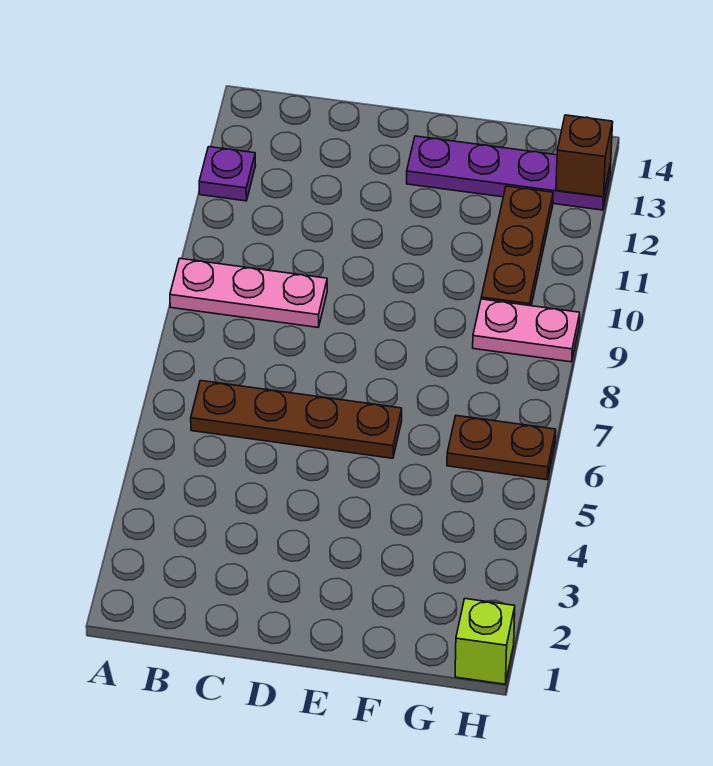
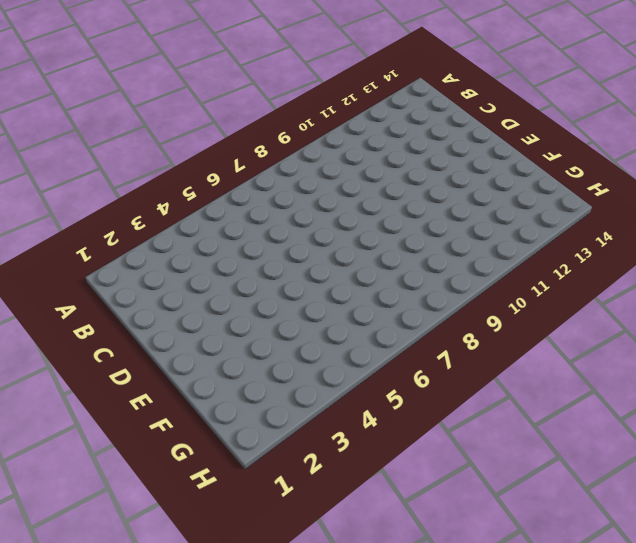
none -> pink plate A9:C9 level 1
none -> purple plate A12 level 1

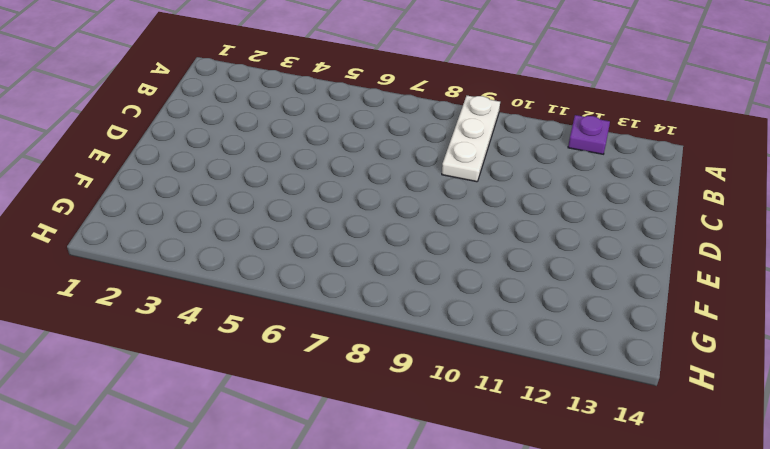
white plate A9:C9 level 1 -> pink plate A9:C9 level 1
none -> brown plate B6:E6 level 1
none -> purple plate E13:H13 level 1

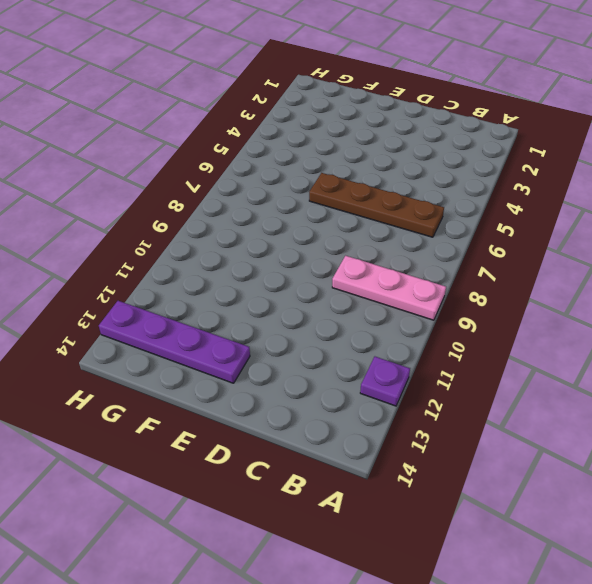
none -> brown plate G6:H6 level 1
none -> pink plate G9:H9 level 1

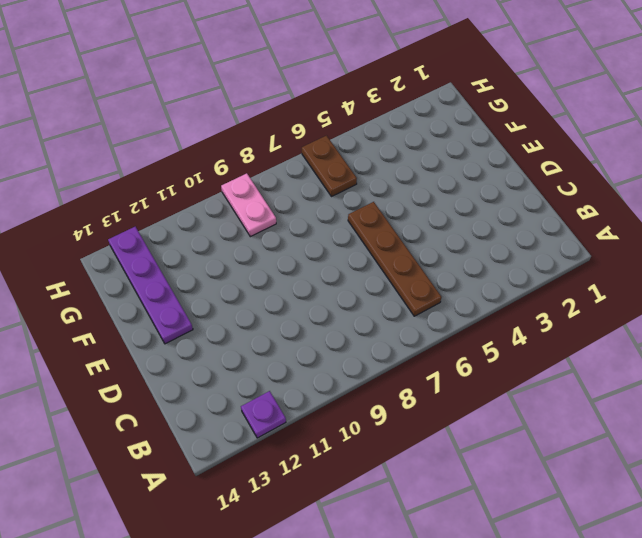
none -> pink plate A9:C9 level 1
none -> brown plate G10:G12 level 1

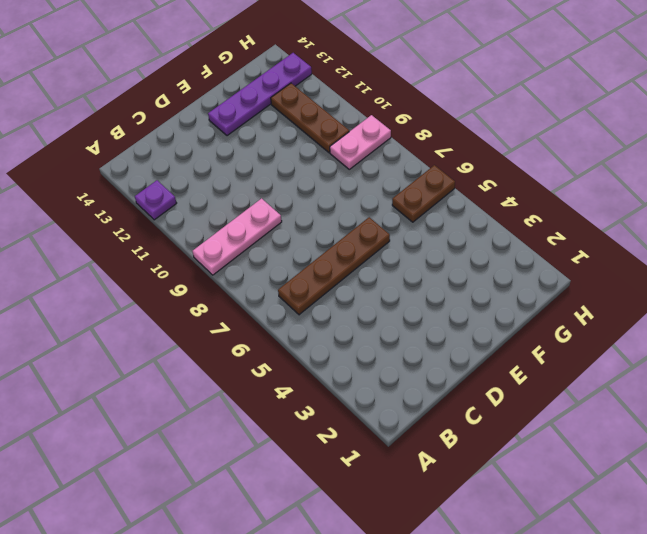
none -> lime brick H1 level 1
none -> brown brick H13 level 2

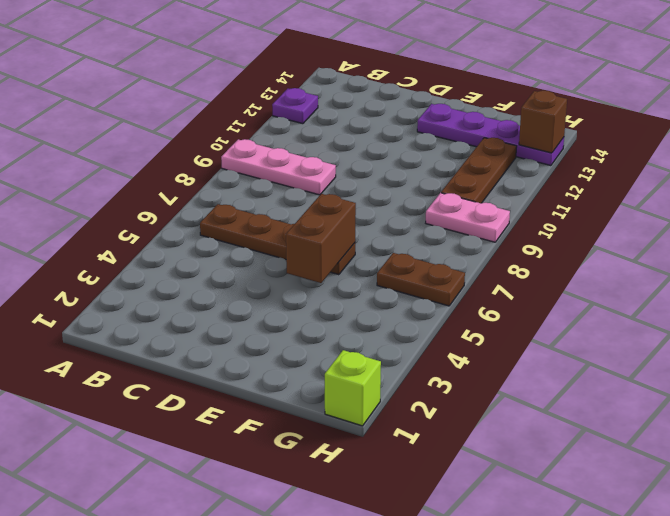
brown brick E5:E6 level 2 -> none

